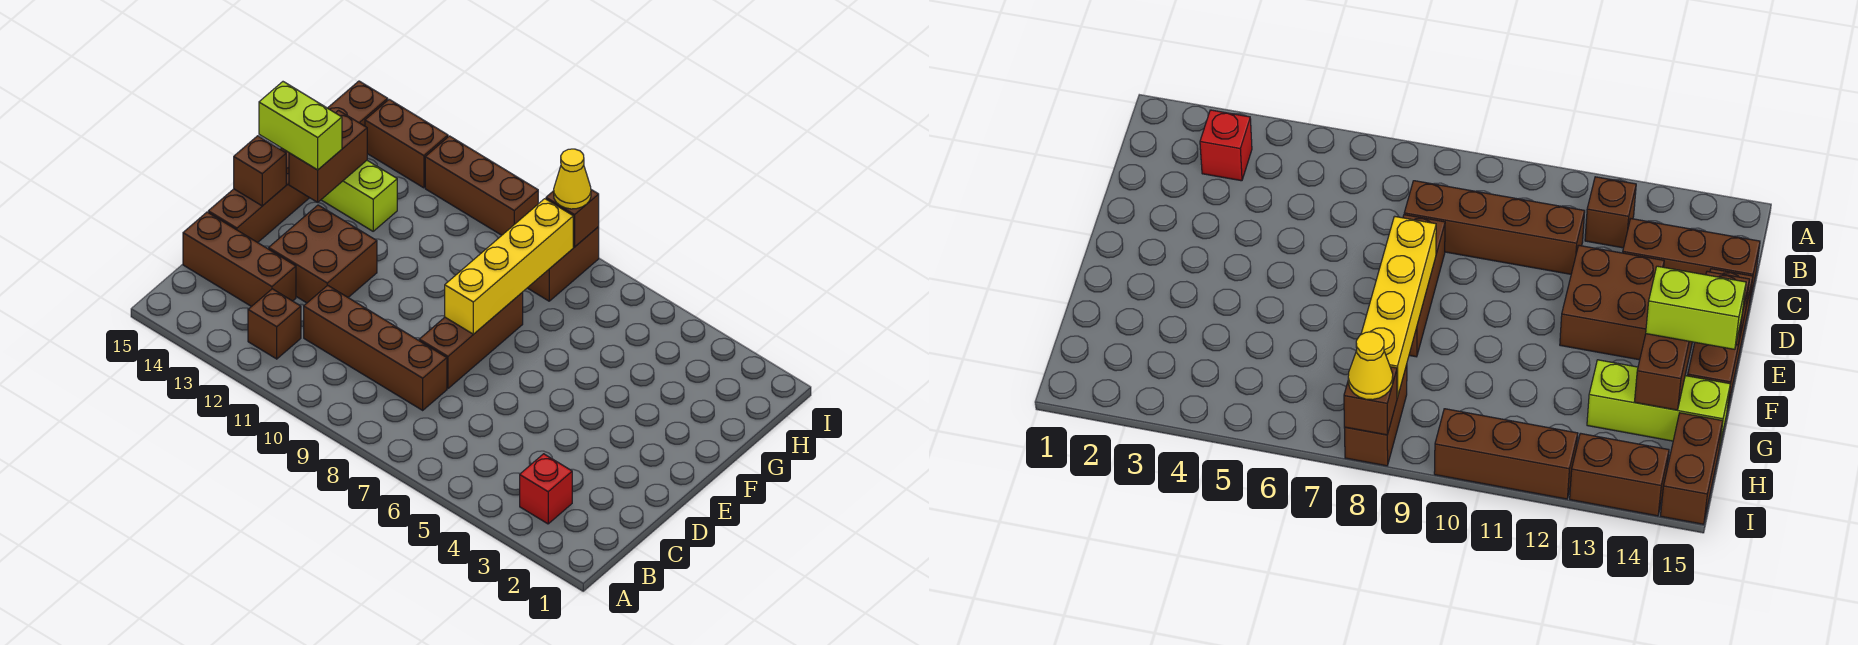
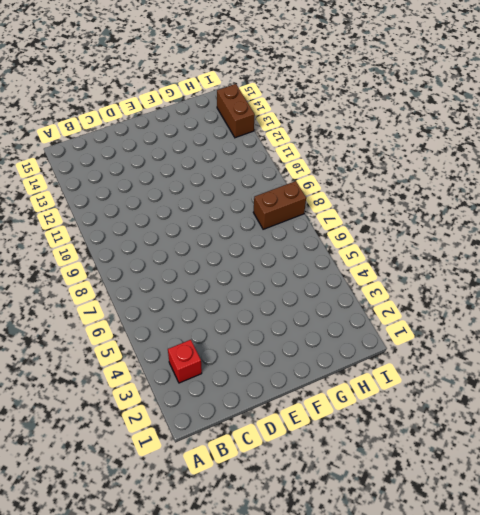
none -> brown brick B12 level 1
none -> brown brick C8:C11 level 1
none -> brown brick C13:C15 level 1

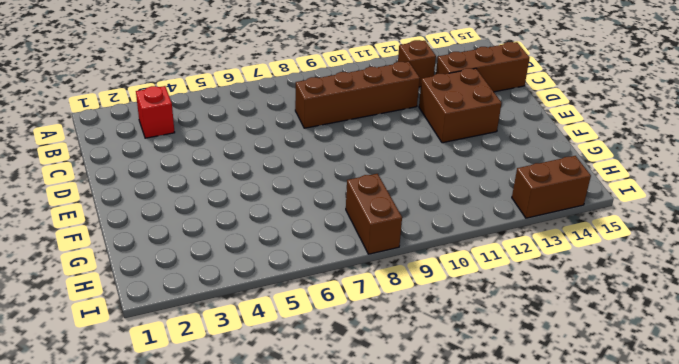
none -> brown brick D8:F8 level 1
none -> brown brick D15:F15 level 1
none -> lime brick G13:G15 level 1

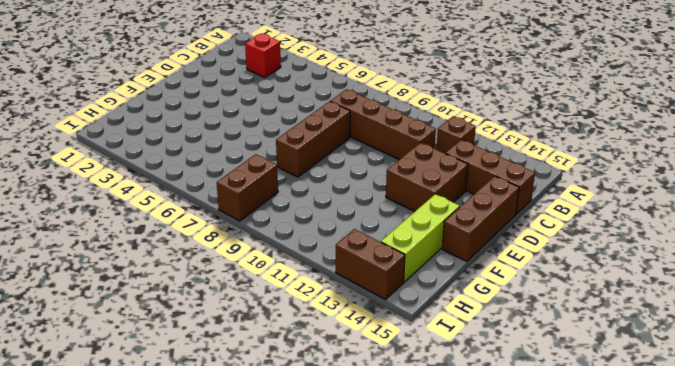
lime brick F14:H14 level 1 -> lime brick G13:G15 level 1
none -> brown brick H15:I15 level 1
none -> brown brick I10:I12 level 1
none -> yellow brick E8:H8 level 2

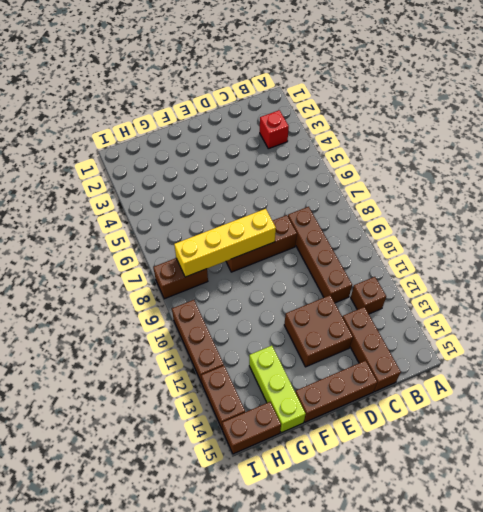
none -> brown brick E15 level 2
none -> brown brick F14:G14 level 2
none -> brown brick I8 level 2

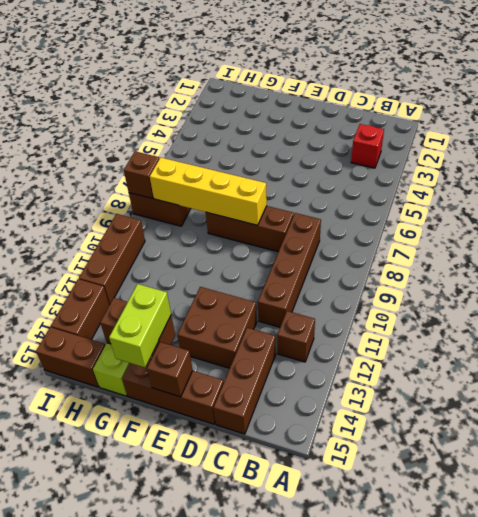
none -> yellow cone I8 level 3

